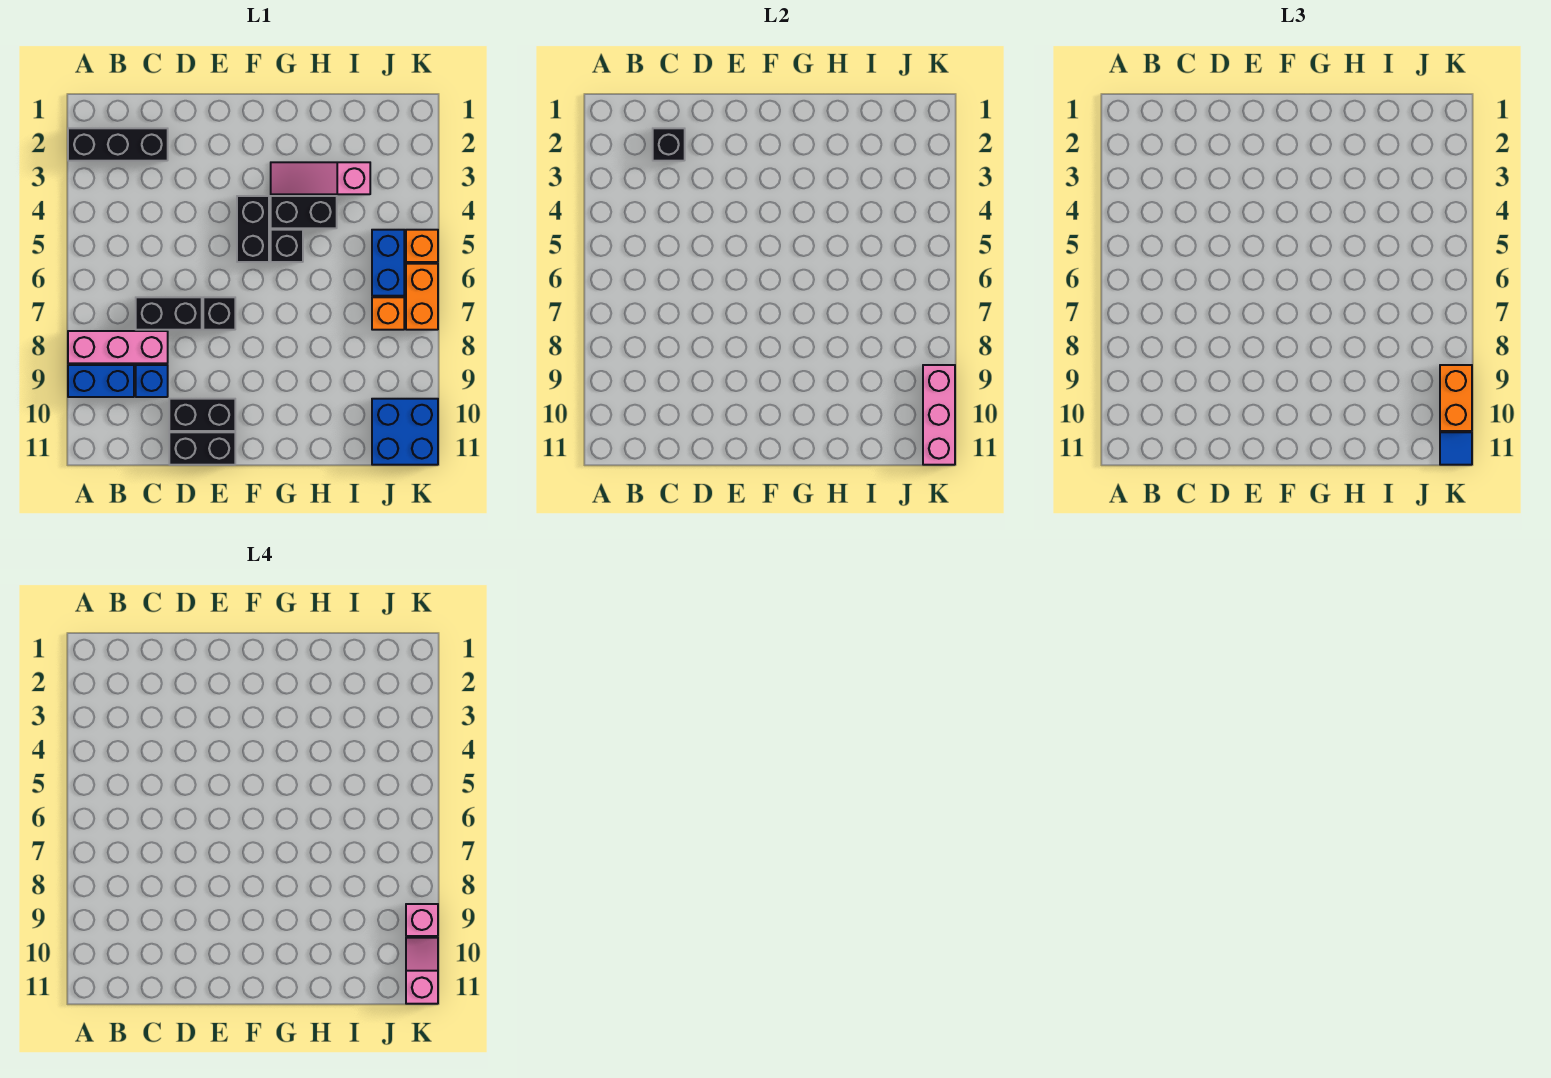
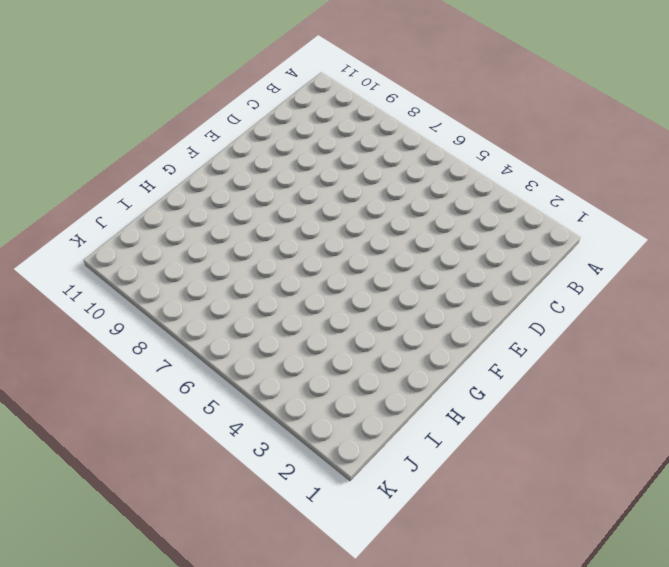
none -> black brick A2:C2 level 1
none -> pink brick A8:C8 level 1
none -> blue brick A9:B9 level 1

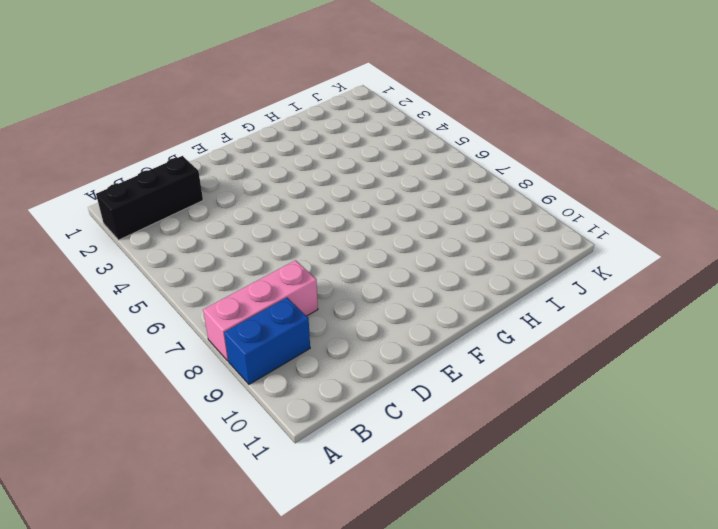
none -> black brick C7:D7 level 1
none -> blue brick C9 level 1
none -> black brick D10:E10 level 1

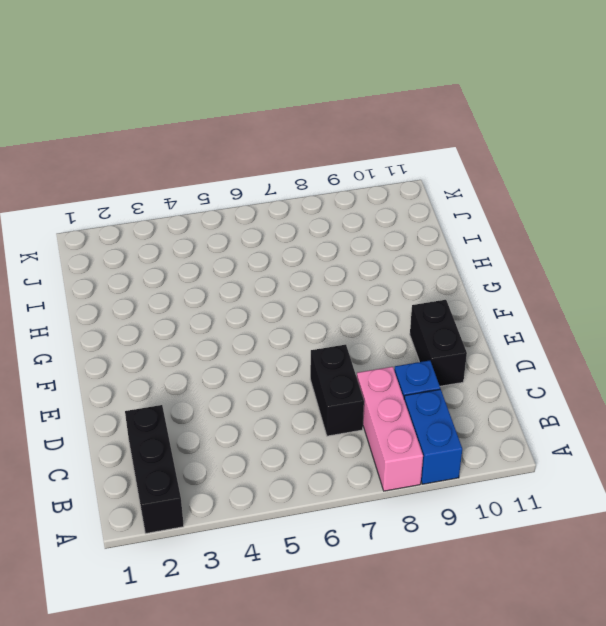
none -> black brick D11:E11 level 1
none -> black brick E7 level 1
none -> black brick F4:F5 level 1

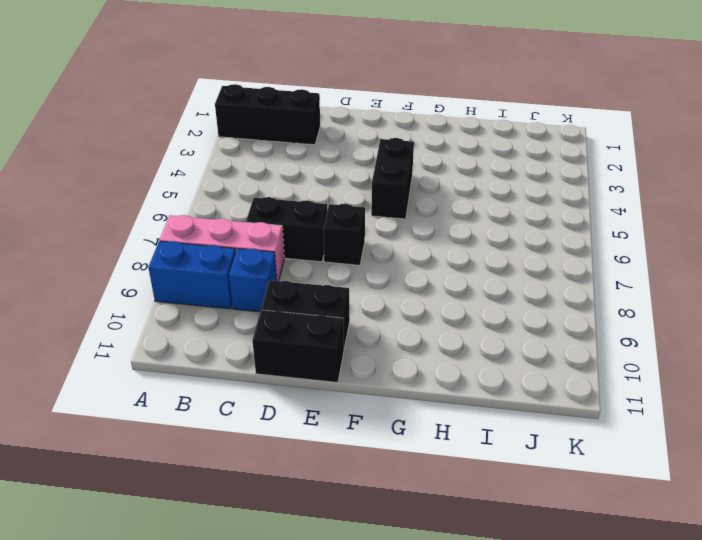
none -> pink slope G3:I3 level 1 top I
none -> black brick G4:H4 level 1
none -> black brick G5 level 1

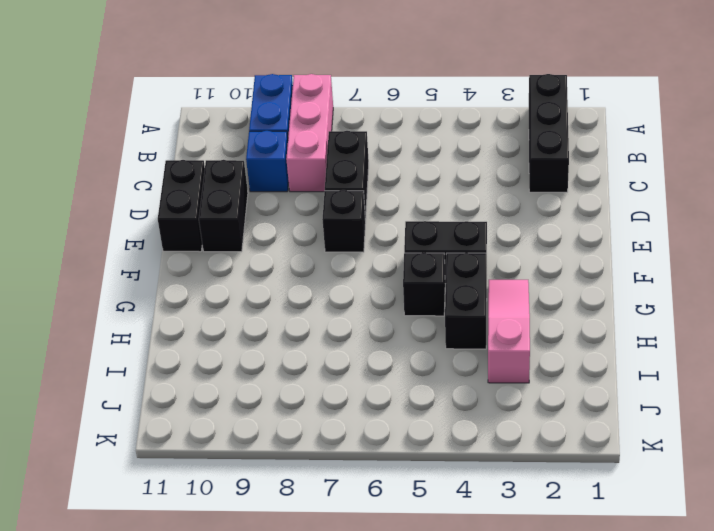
none -> blue brick J5:J6 level 1
none -> orange brick J7 level 1
none -> blue brick J10:K11 level 1

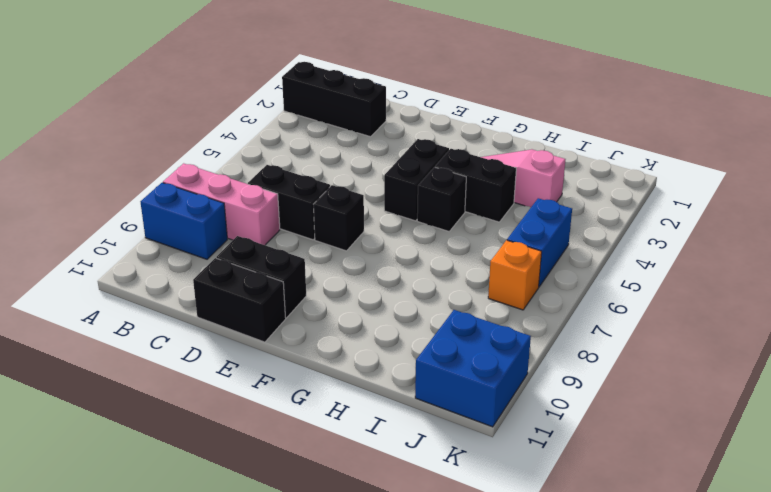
none -> blue brick C9 level 1
none -> orange brick K5 level 1
none -> orange brick K6:K7 level 1

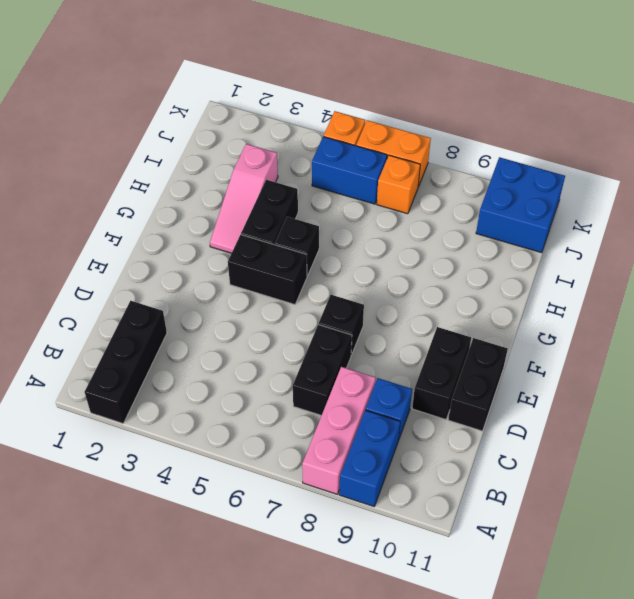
none -> black brick C2 level 2
none -> pink brick K9:K11 level 2
none -> orange brick K9:K10 level 3

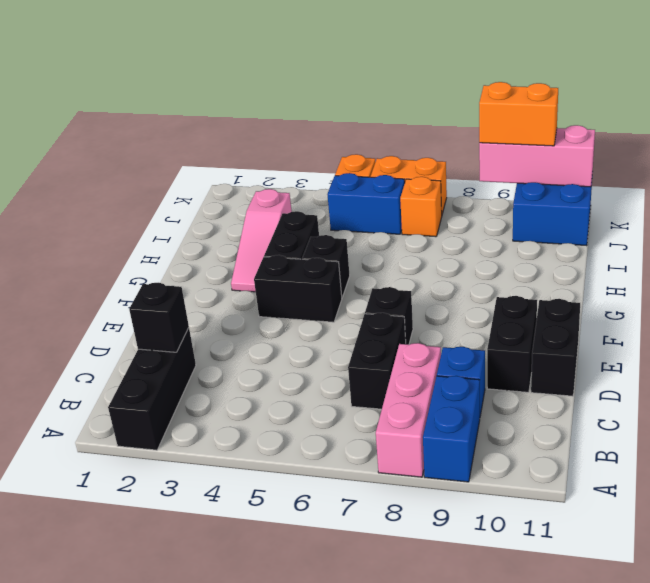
none -> blue tile K11 level 3
none -> pink brick K9 level 4
none -> pink slope K10:K11 level 4 top 11

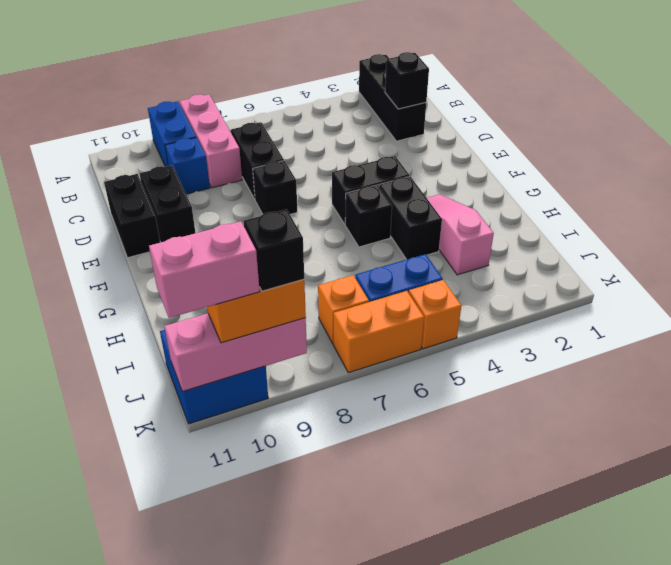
black brick K9 level 4 -> pink brick K9 level 4
pink brick K10:K11 level 4 -> pink slope K10:K11 level 4 top 11
none -> blue tile K11 level 3

